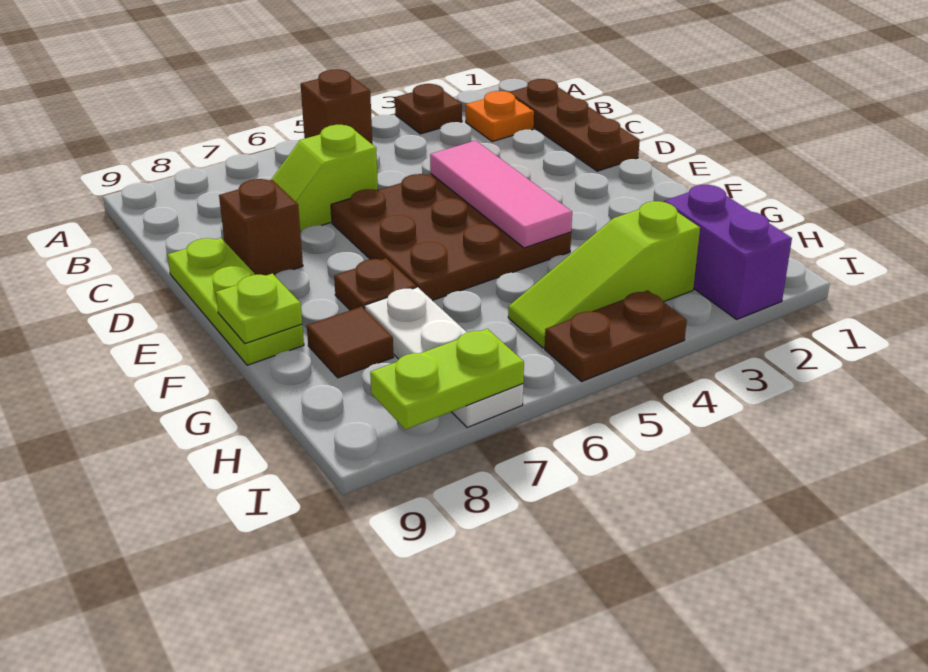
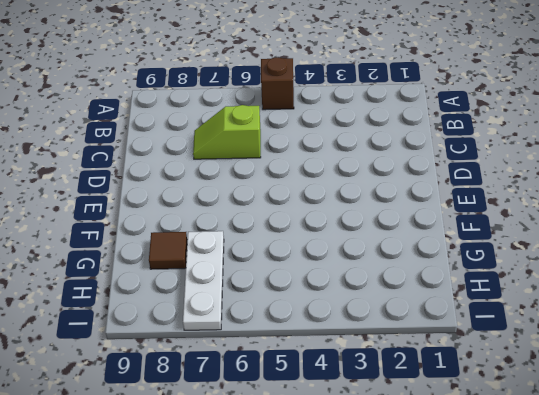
none -> brown plate A3 level 1
none -> brown plate B1:D1 level 1
none -> orange plate B2 level 1

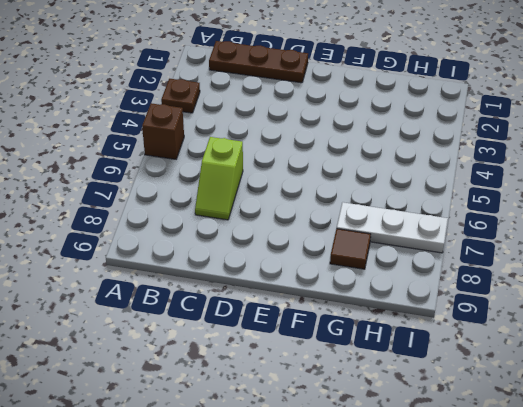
none -> orange plate B2 level 1
none -> brown plate D4:F6 level 1
none -> brown brick D8 level 1

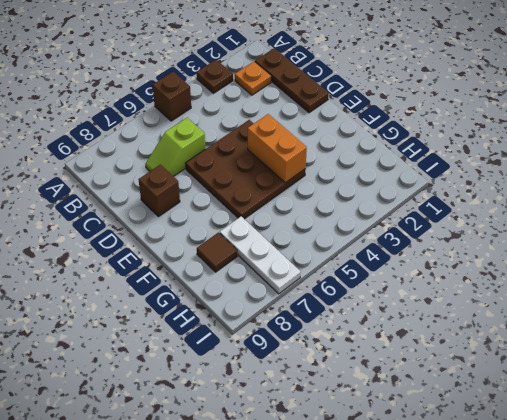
orange brick E4:F4 level 2 -> pink tile D4:F4 level 2
none -> lime plate D9:F9 level 1
none -> brown plate F7 level 1
none -> purple brick H2:I2 level 1

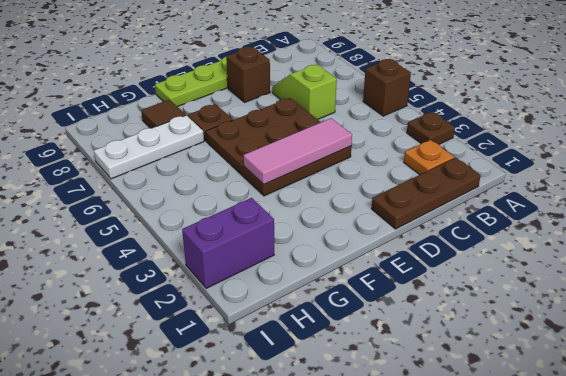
none -> lime slope H3:H5 level 1 top 3
none -> brown plate I4:I5 level 1
none -> lime plate F9 level 2

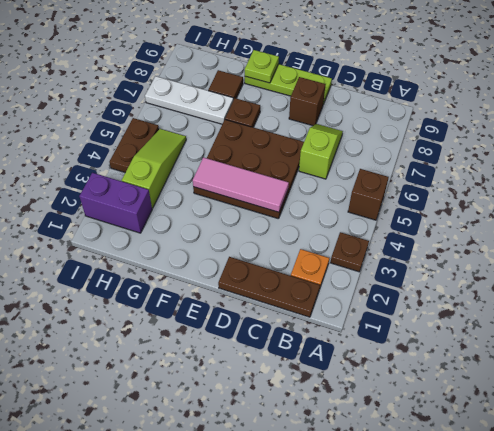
none -> lime plate I7:I8 level 2

